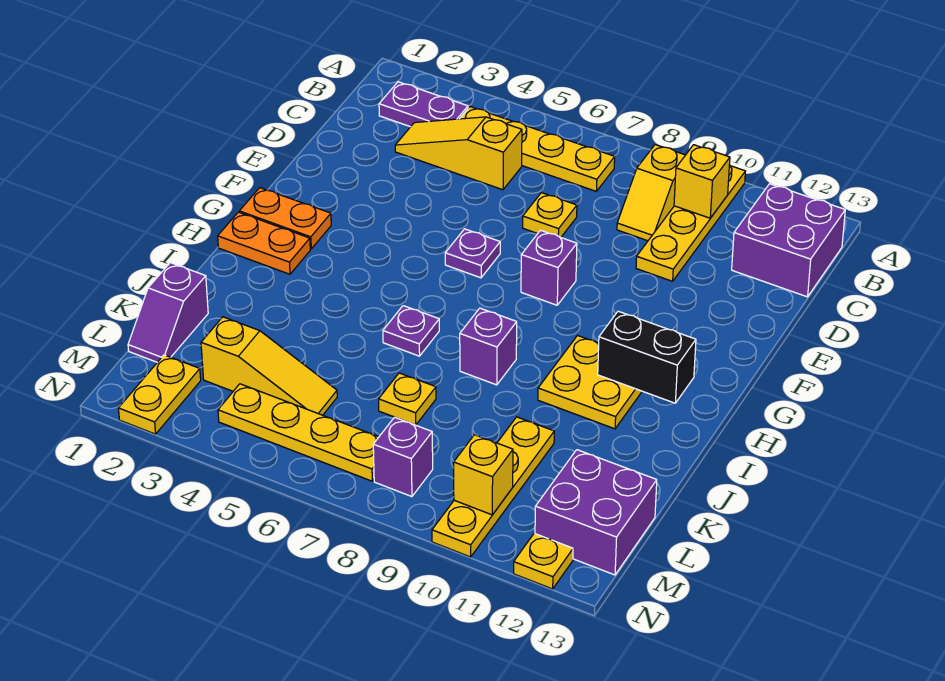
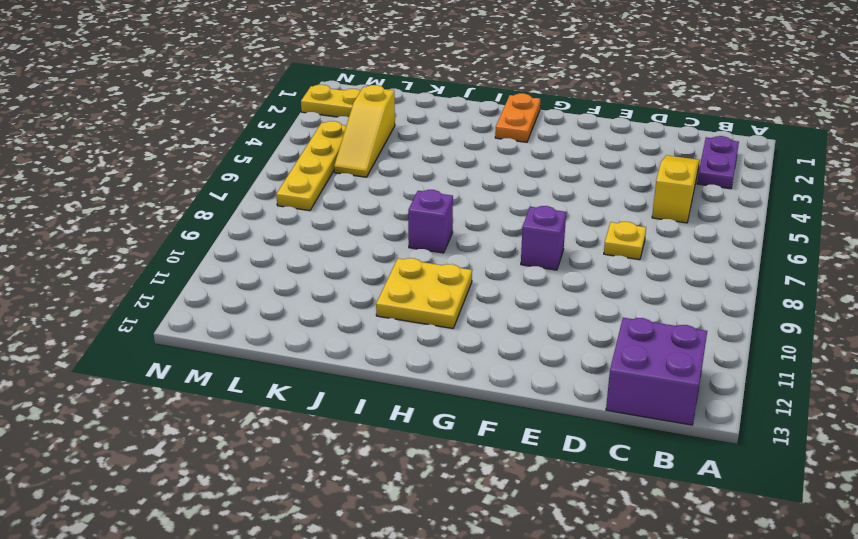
none -> yellow plate A10:D10 level 1
none -> yellow plate B4:B7 level 1
none -> yellow slope B9:C9 level 1 top B

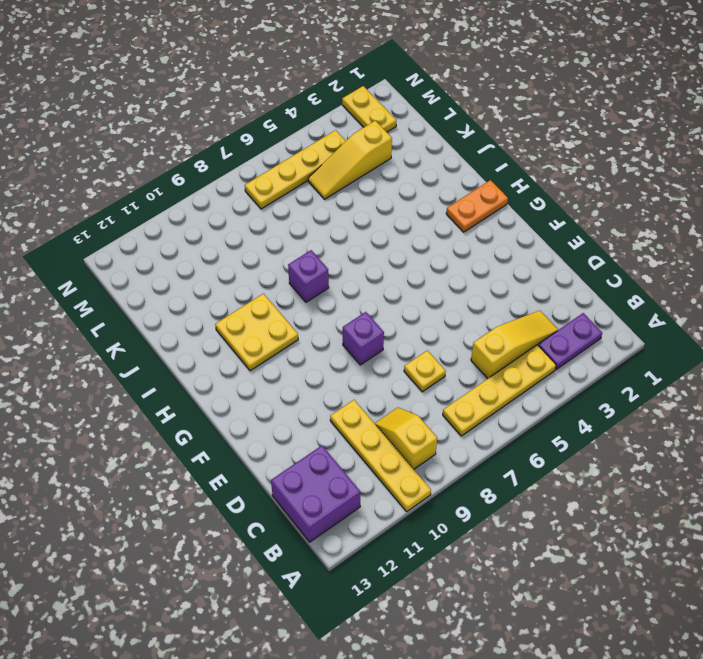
none -> purple plate F6 level 1
none -> orange plate G1:G2 level 1
none -> purple plate I6 level 1

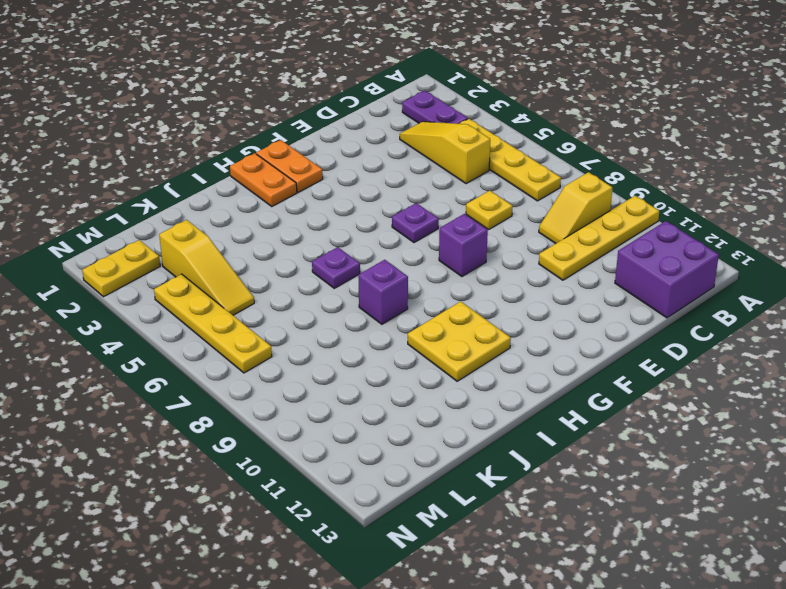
none -> purple slope K1:L1 level 1 top K
none -> yellow plate K7 level 1
none -> yellow plate K10:N10 level 1

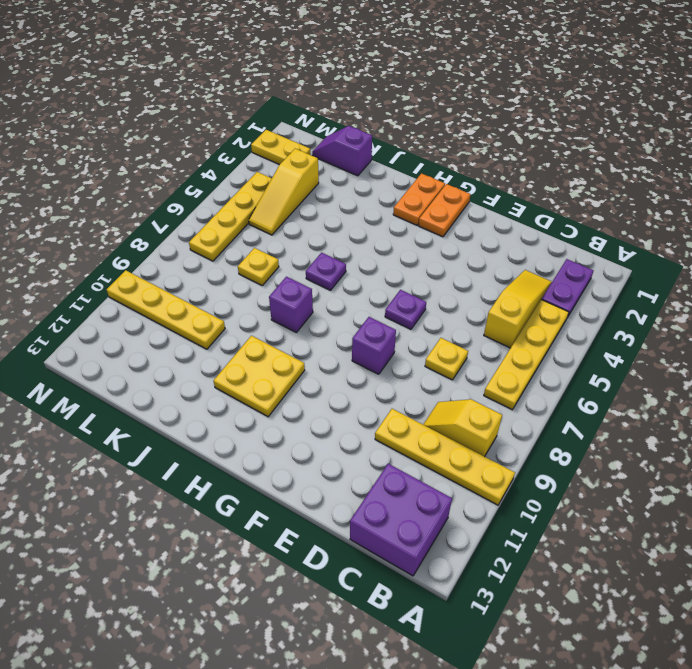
none -> purple brick L12:M13 level 1
none -> purple brick M8 level 1
none -> yellow plate N12 level 1

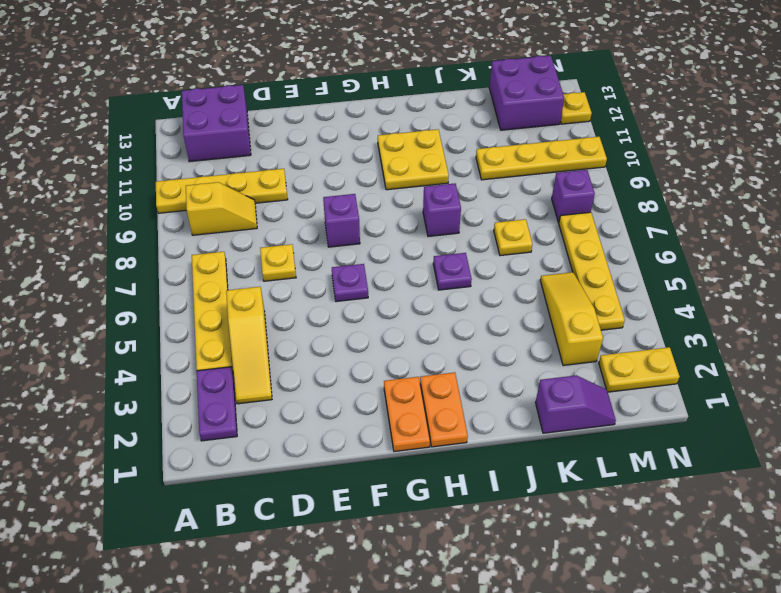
none -> yellow brick B10 level 2
none -> black brick H11:H12 level 2
none -> yellow brick M10 level 2

